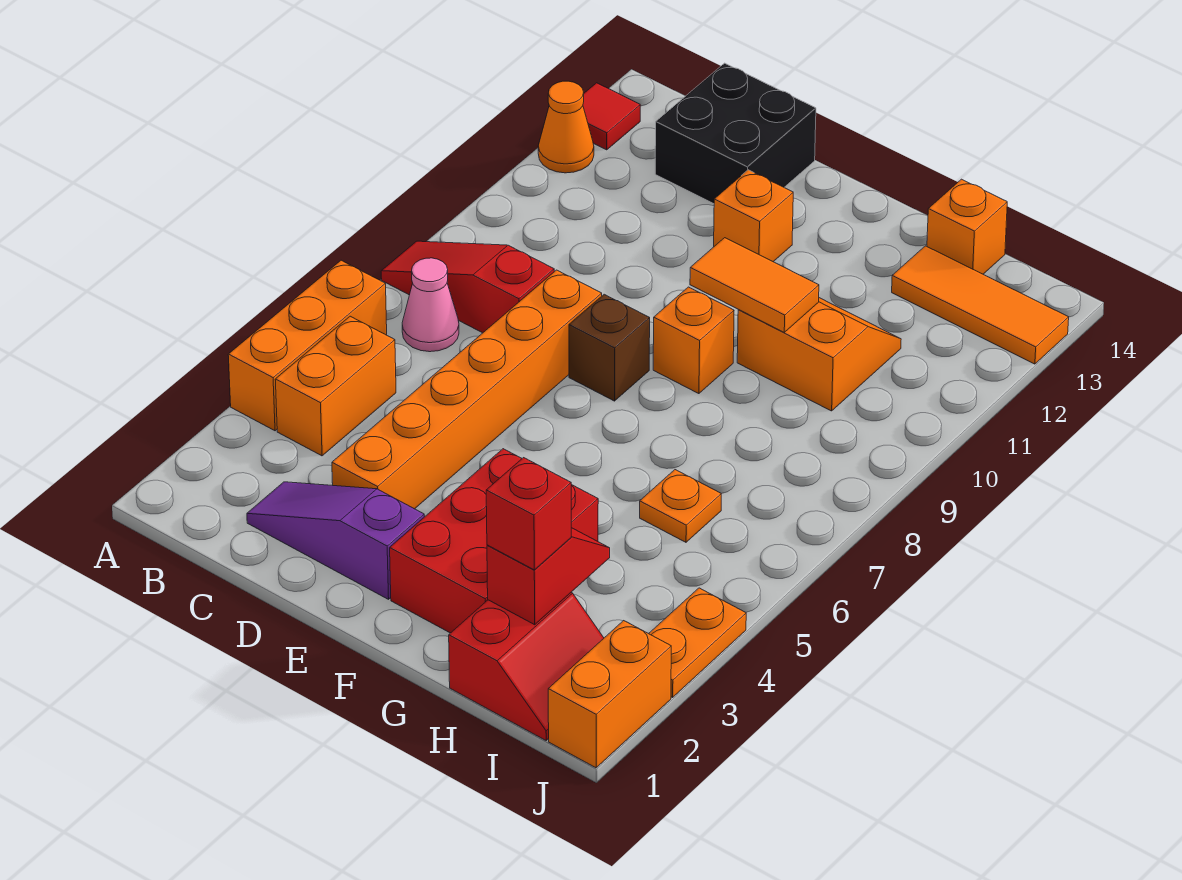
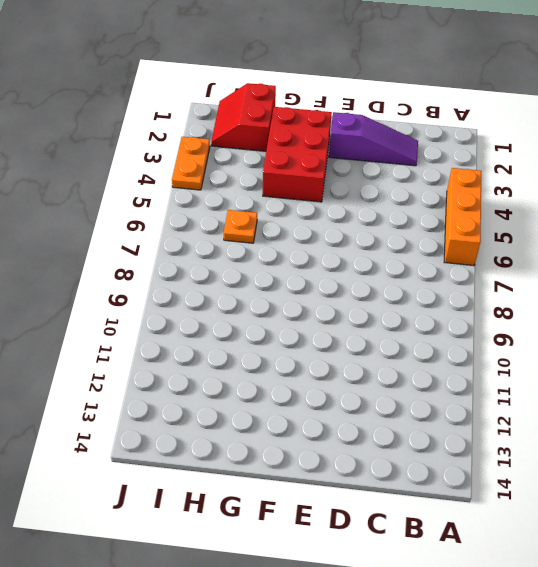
none -> red slope A8:C8 level 1 top C
none -> orange cone A12 level 1
none -> red tile A13 level 1

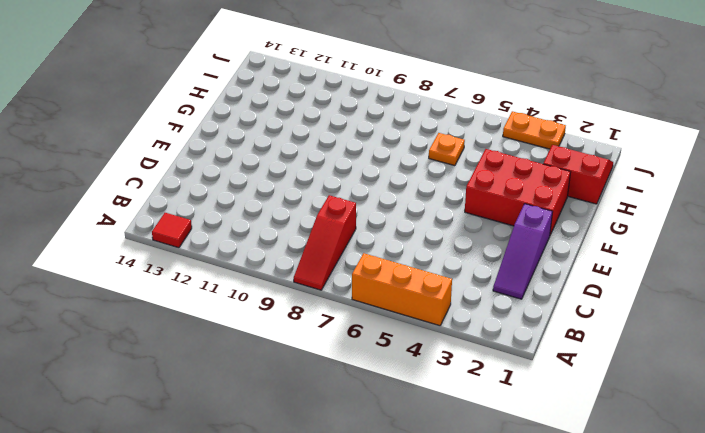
none -> orange cone A12 level 1
none -> orange brick B4:B5 level 1
none -> pink cone B7 level 1

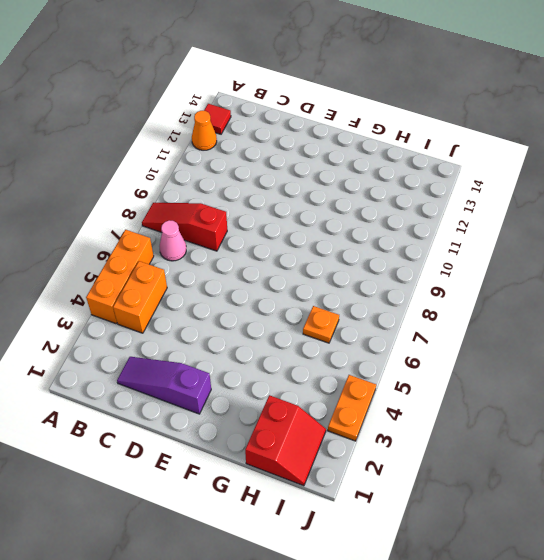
none -> black brick C13:D14 level 1
none -> orange brick D3:D8 level 1
none -> brown brick E8 level 1

